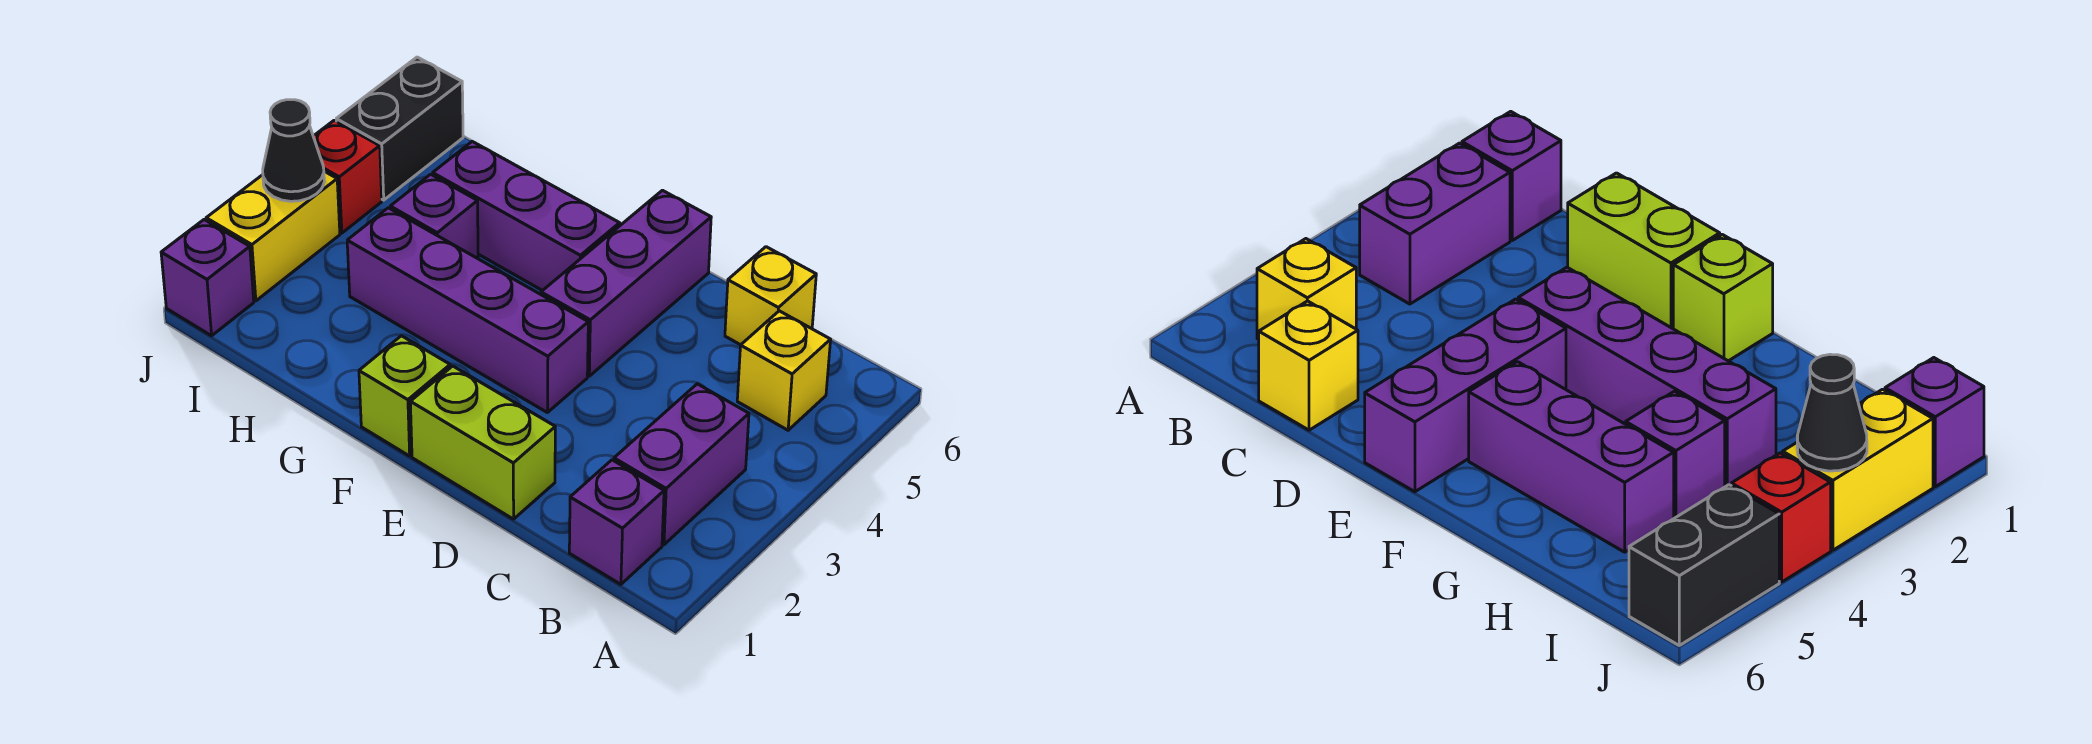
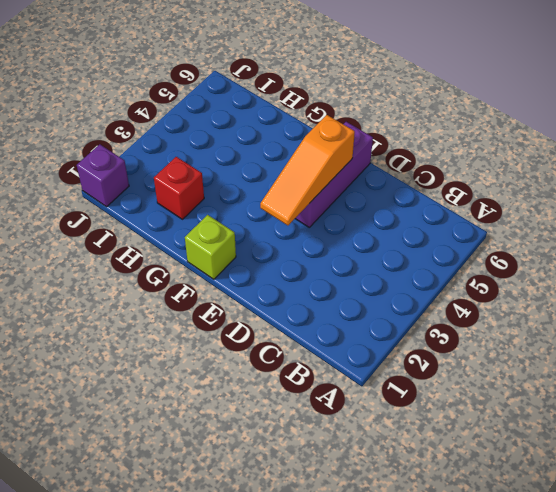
orange slope E3:E5 level 2 top 5 -> none
red brick H2 level 1 -> red brick J4 level 1
none -> purple brick B1 level 1
none -> purple brick B2:B3 level 1
none -> yellow brick B5 level 1

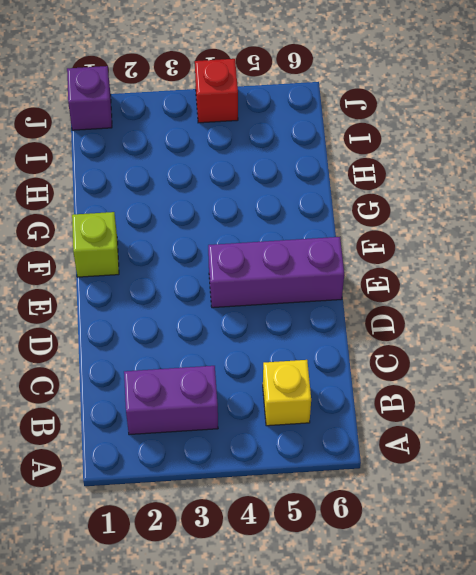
none -> purple brick B1 level 1
none -> yellow brick C6 level 1
none -> lime brick D1:E1 level 1

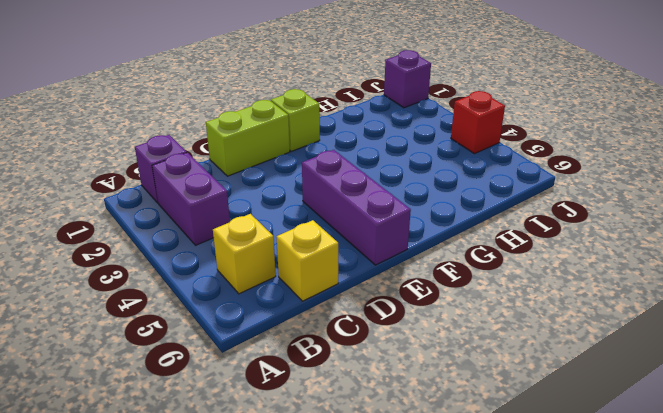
none -> purple brick E3:H3 level 1
none -> purple brick F5:H5 level 1
none -> purple brick H4 level 1

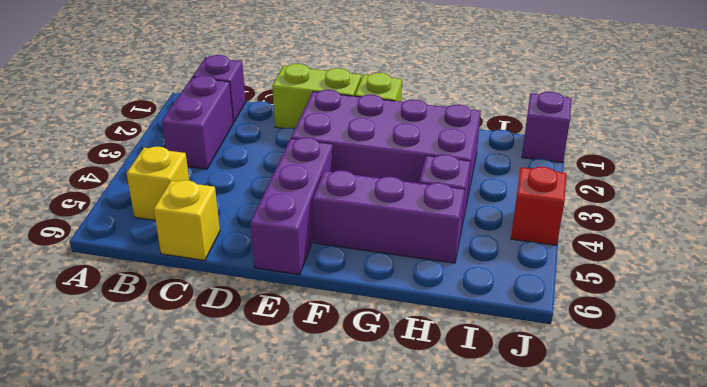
purple brick E2:H3 level 1 -> purple brick E3:H3 level 1
none -> yellow brick J2:J3 level 1
none -> black brick J5:J6 level 1
none -> black cone J3 level 2

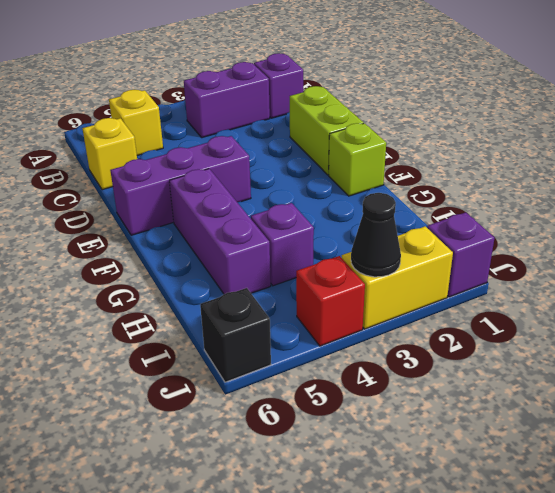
black brick J6 level 1 -> black brick J5:J6 level 1
none -> purple brick E3:H3 level 1

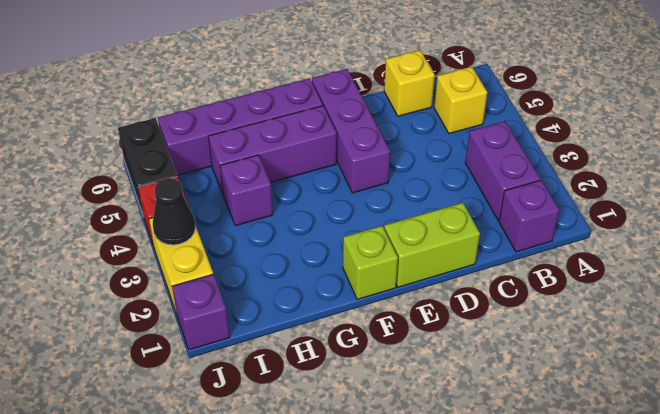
purple brick F6:I6 level 1 -> purple brick E3:H3 level 1

